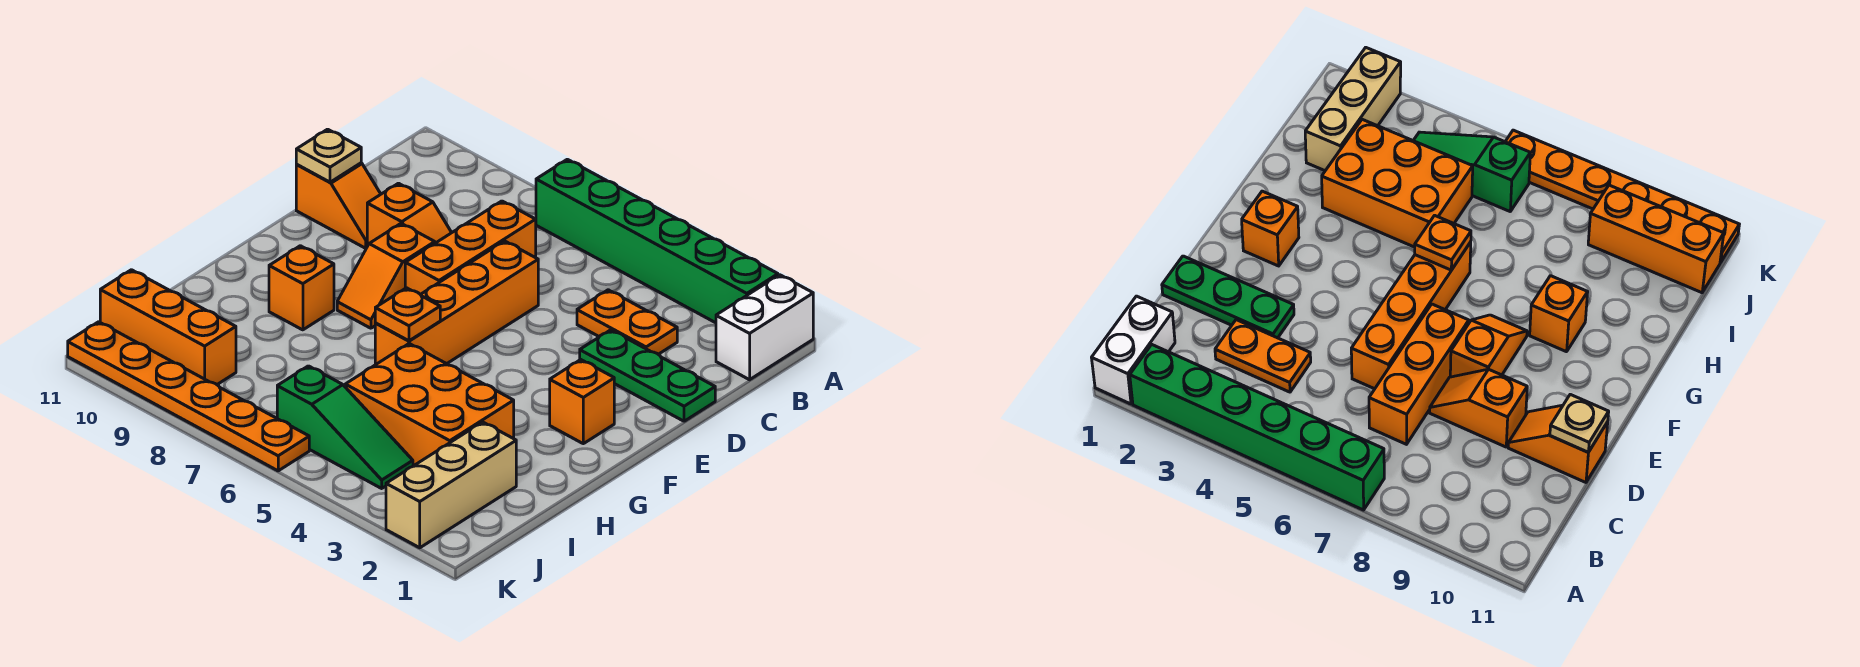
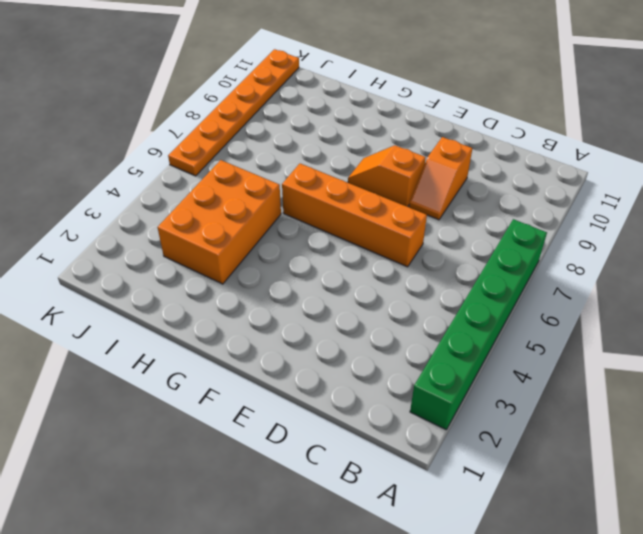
none -> white brick A1:B1 level 1
none -> orange plate C3:C4 level 1
none -> orange brick C7:E7 level 1

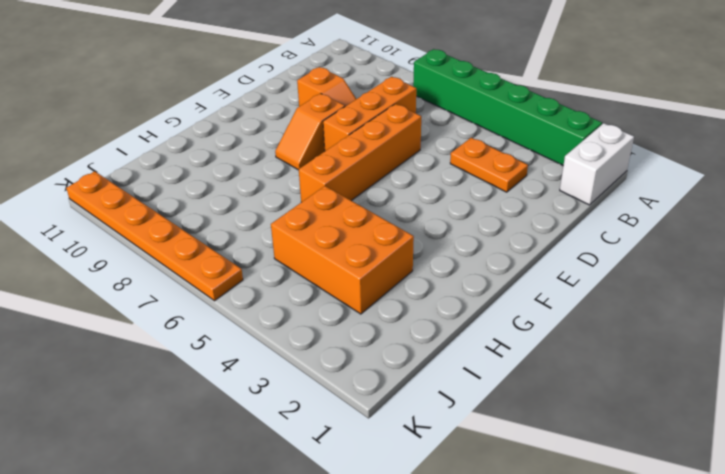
none -> green plate D1:D3 level 1
none -> orange slope D10:D11 level 1 top 11
none -> orange brick F2 level 1

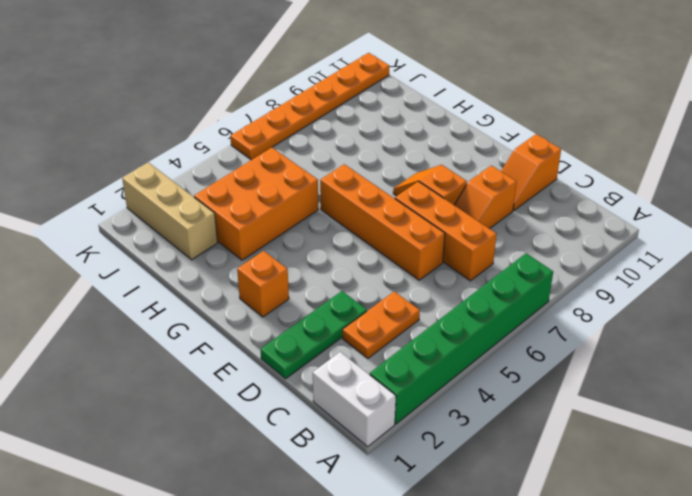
none -> orange brick G9 level 1
none -> green slope J4:J6 level 1 top 6
none -> orange brick J9:J11 level 1

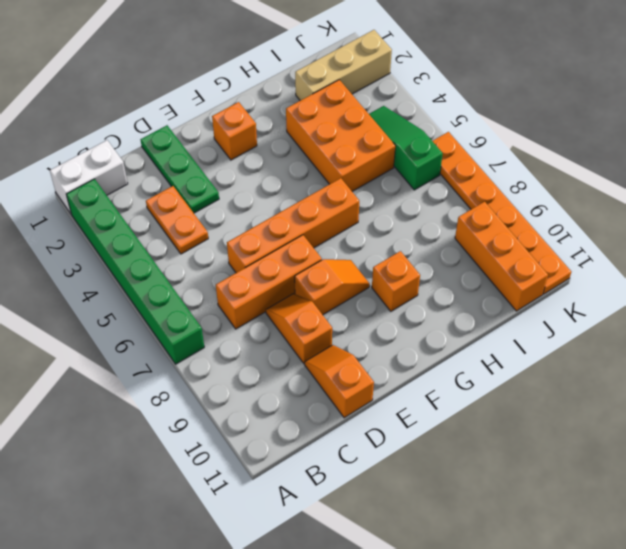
none -> tan plate D11 level 2
none -> orange plate G6 level 2

